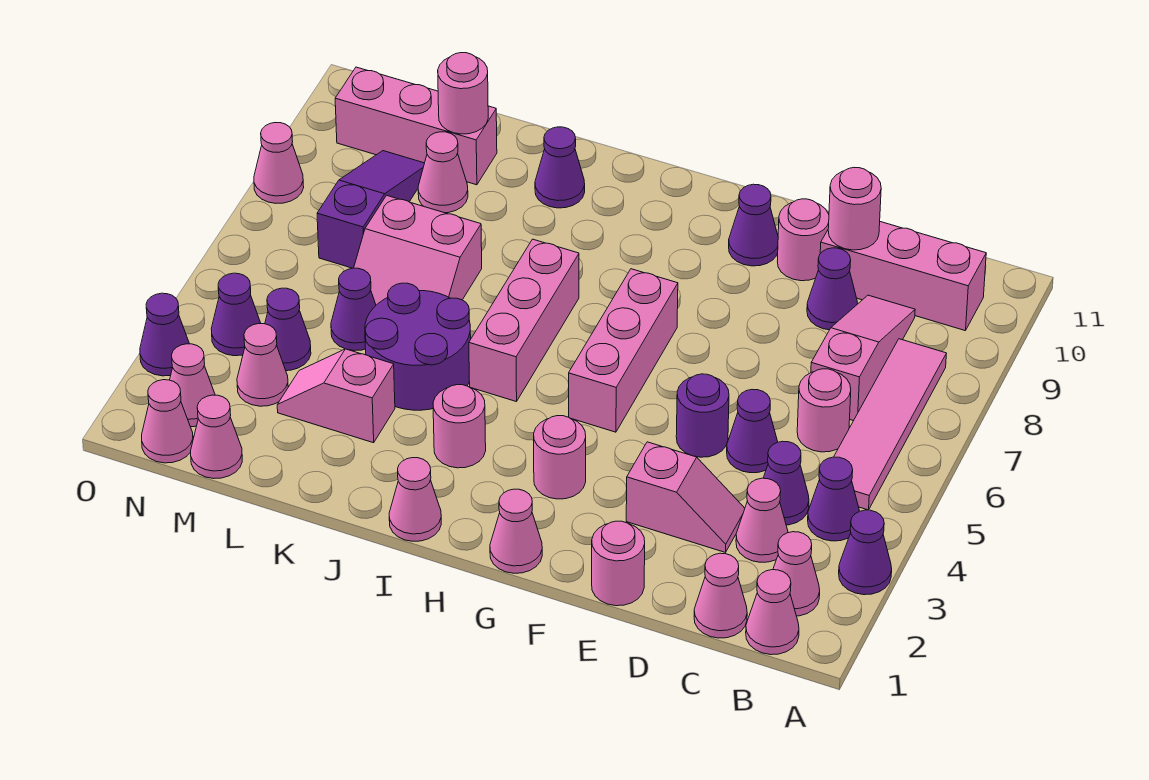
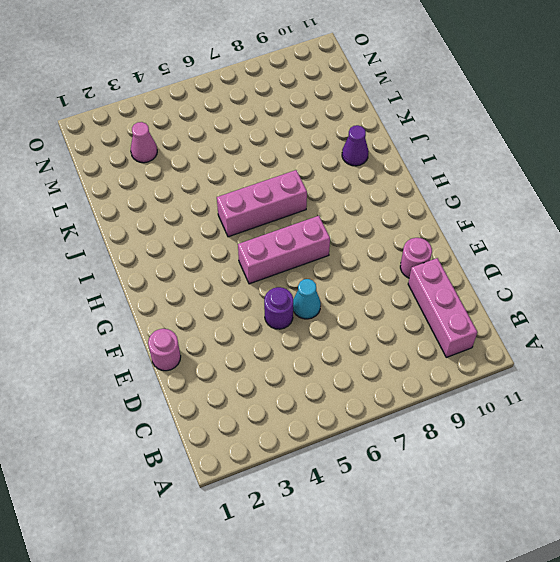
cyan cone E6 level 1 -> none
none -> purple cone A3 level 1
none -> pink cone B1 level 1
none -> pink cone B2 level 1
none -> purple cone B4 level 1

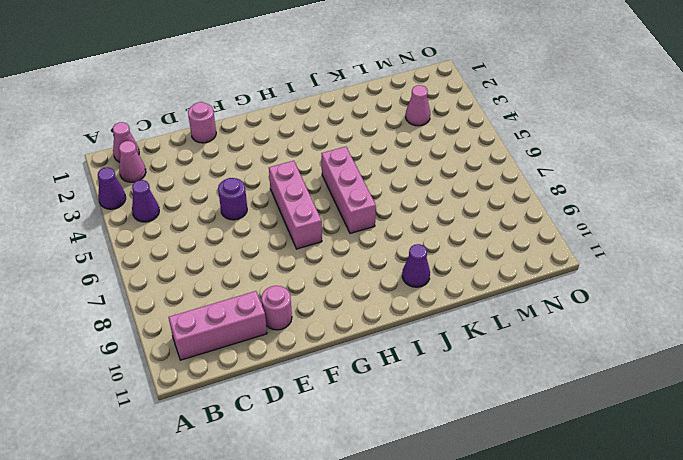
none -> pink tile B5:B8 level 1
none -> pink cone C1 level 1
none -> pink cone C3 level 1
none -> purple cone C4 level 1

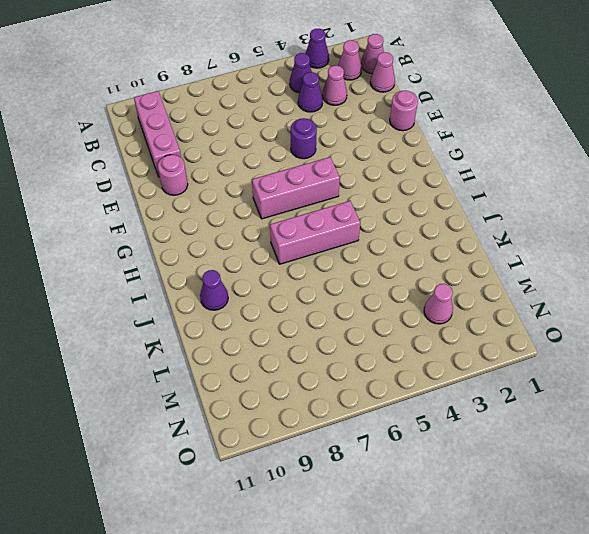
none -> pink tile B5:B8 level 1
none -> pink round brick C6 level 1
none -> pink slope C7:C9 level 1 top 7
none -> pink slope D3:E3 level 1 top E

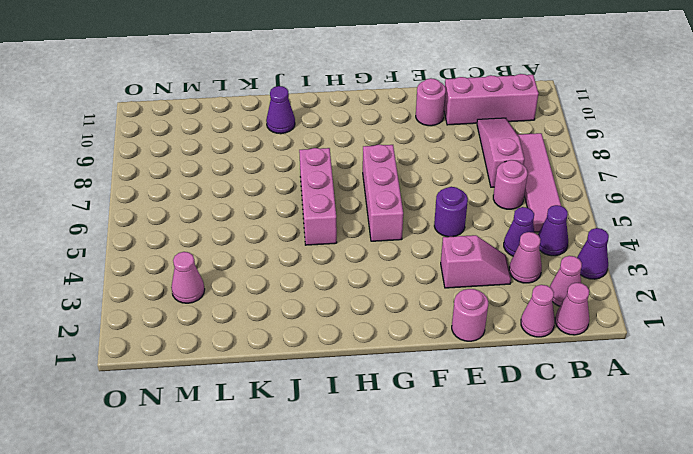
none -> purple cone D5 level 1
none -> purple cone D9 level 1
none -> purple cone F10 level 1
none -> pink cone G1 level 1

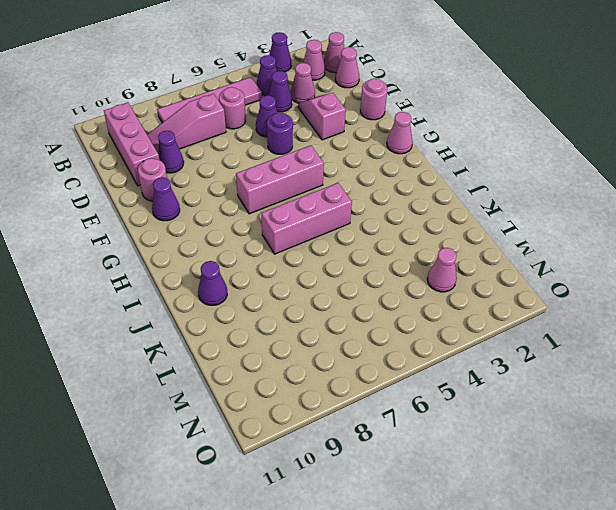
none -> pink round brick G3 level 1
none -> pink cone I1 level 1
none -> pink round brick I3 level 1
none -> purple round brick J4:K5 level 1

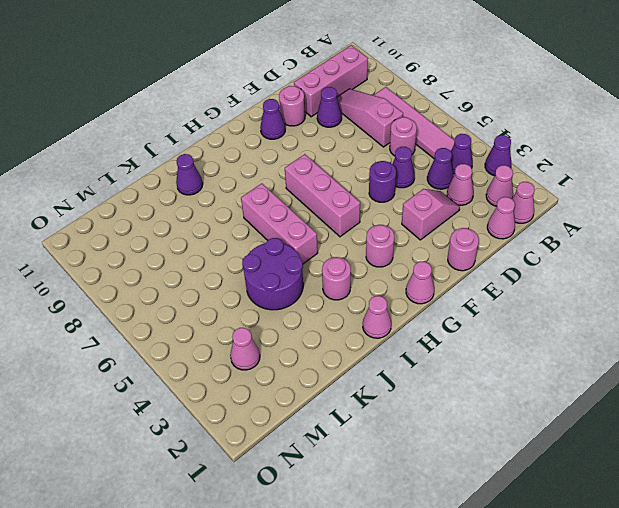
none -> pink slope K3:L3 level 1 top K
none -> pink slope K6:L7 level 1 top 7
none -> purple cone L5 level 1
none -> pink cone L9 level 1

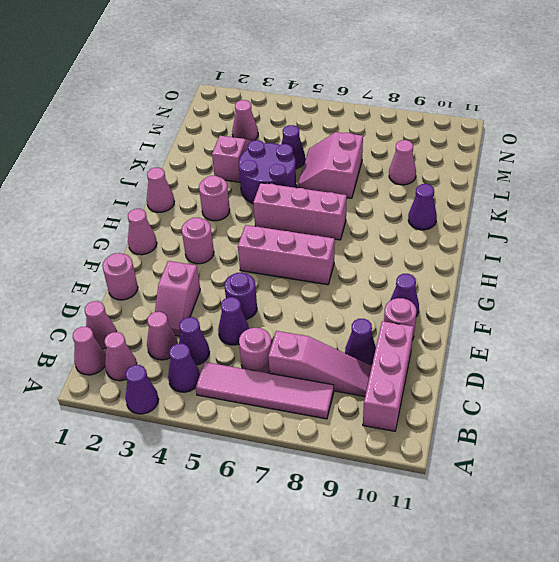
none -> pink brick L10:N10 level 1
none -> pink cone M1 level 1
none -> purple cone M4 level 1
none -> purple slope M7:M9 level 1 top 7

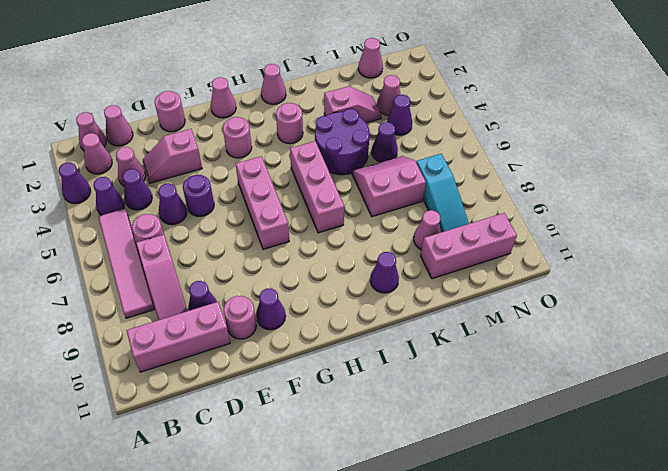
cyan slope M7:M9 level 1 top 7 -> purple slope M7:M9 level 1 top 7
none -> pink cone N1 level 1
none -> pink cone N2 level 1
none -> purple cone N4 level 1
none -> purple cone O3 level 1

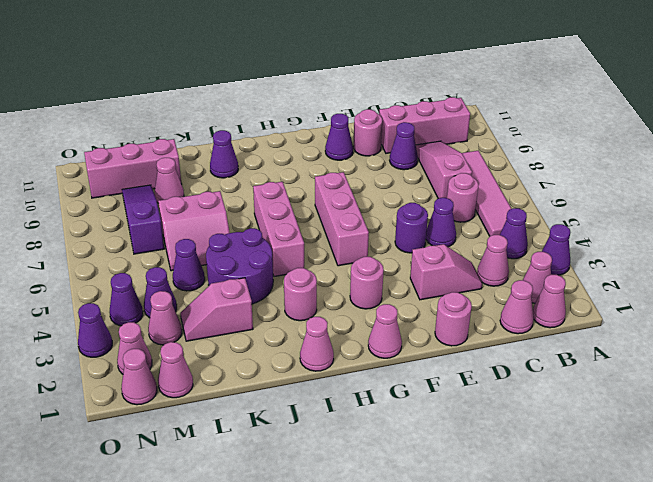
none -> purple cone C4 level 1
none -> pink cone O8 level 1
none -> pink round brick D10 level 2
none -> pink round brick L10 level 2

